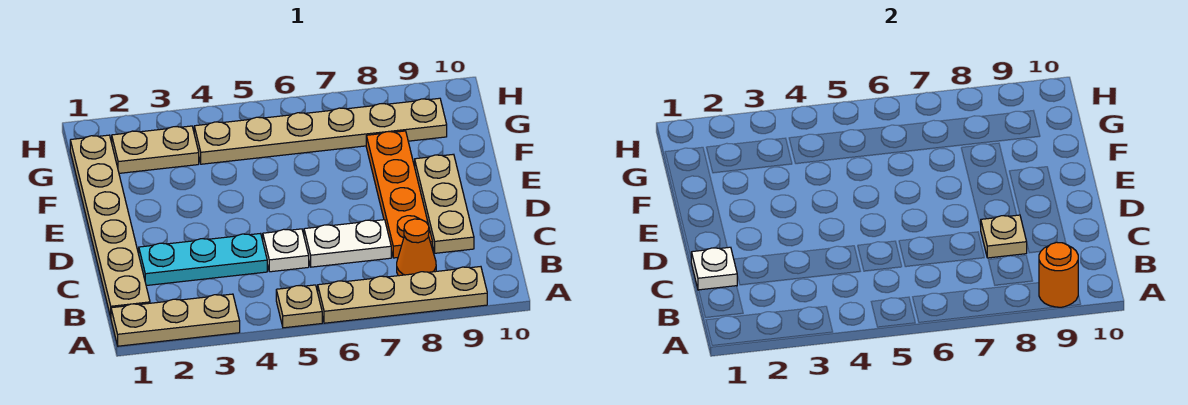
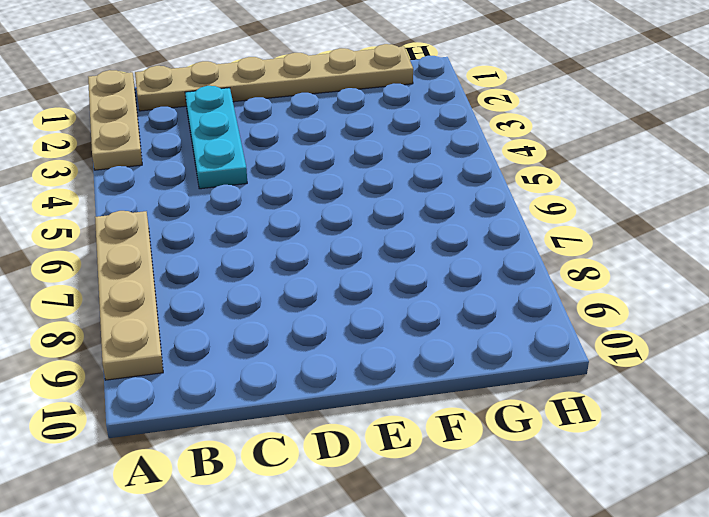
none -> tan plate A5 level 1
none -> orange cone B8 level 1
none -> white plate C5 level 1

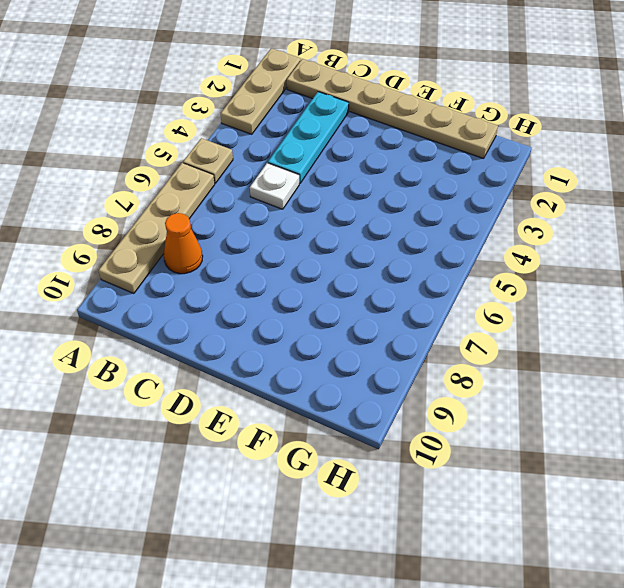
none -> white plate C6:C7 level 1
none -> orange plate C8:F8 level 1
none -> tan plate C9:E9 level 1

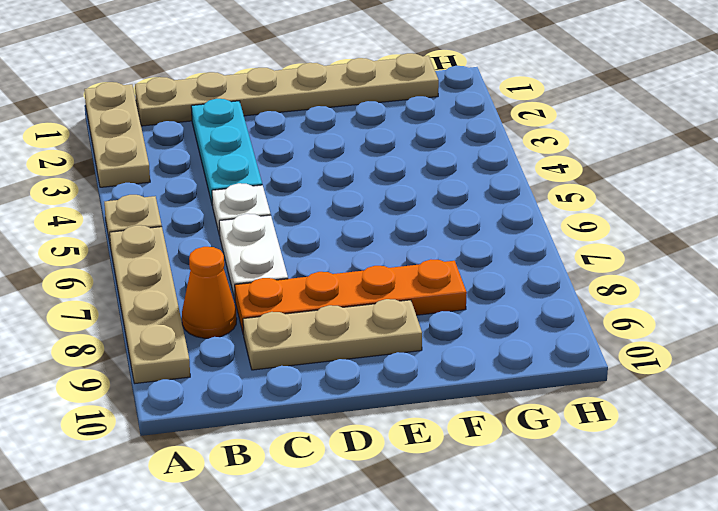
none -> tan plate G2:G3 level 1
none -> tan plate G4:G9 level 1
none -> orange round brick A9 level 2

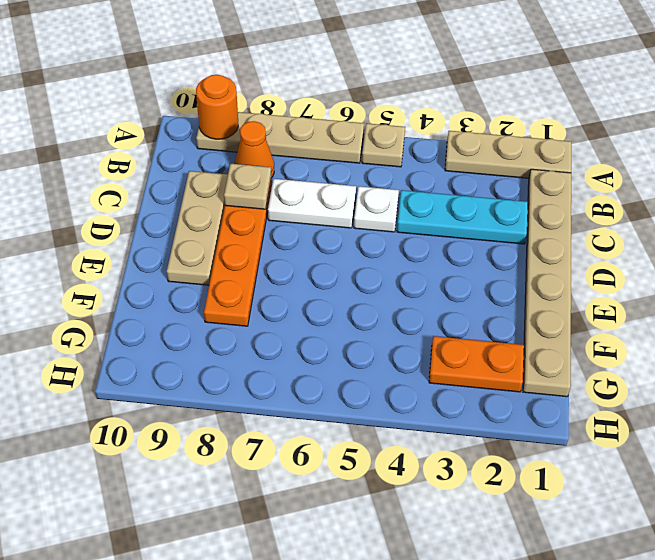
orange plate G2:G3 level 1 -> tan plate G2:G3 level 1
none -> tan plate G4:G9 level 1
none -> white plate C1 level 2

